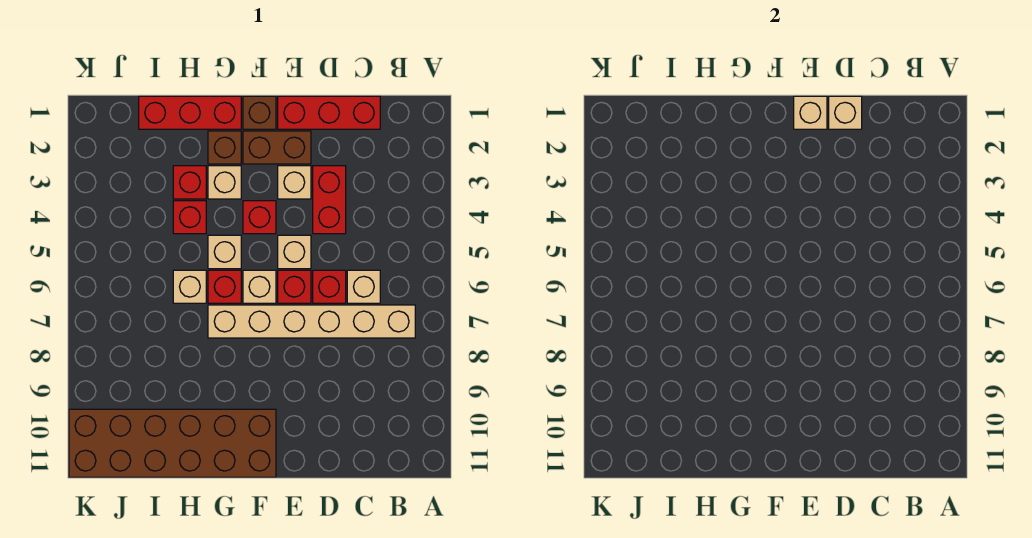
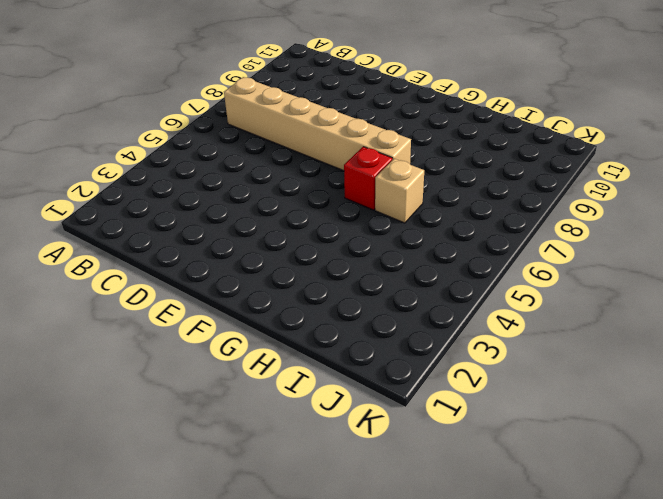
none -> red brick C1:E1 level 1
none -> tan brick C6 level 1
none -> red brick D3:D4 level 1

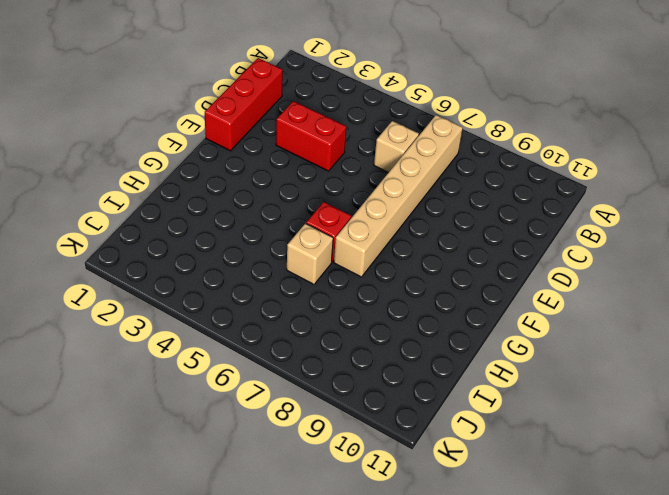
none -> red brick D6 level 1
none -> brown brick E2:F2 level 1
none -> tan brick E3 level 1

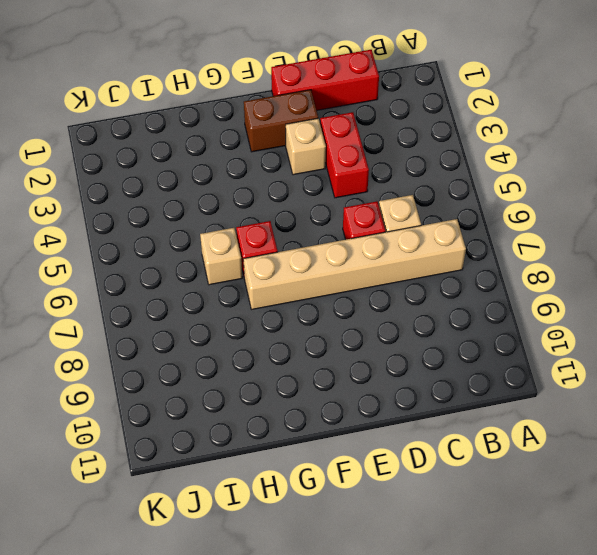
none -> tan brick E5 level 1
none -> red brick E6 level 1
none -> brown brick F1 level 1

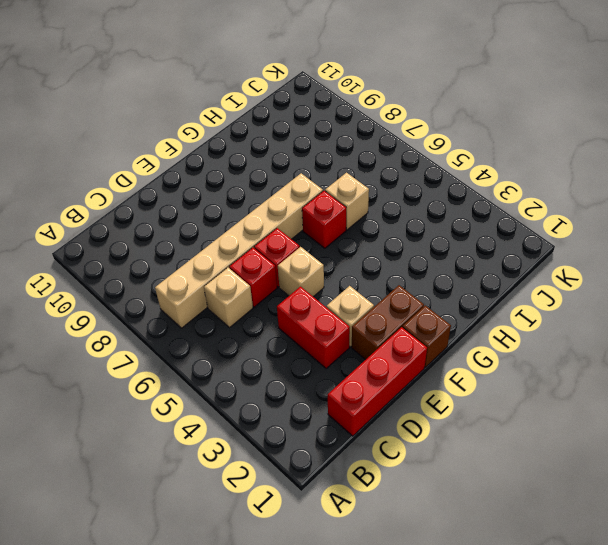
none -> red brick F4 level 1
none -> tan brick F6 level 1
none -> brown brick F10:K11 level 1

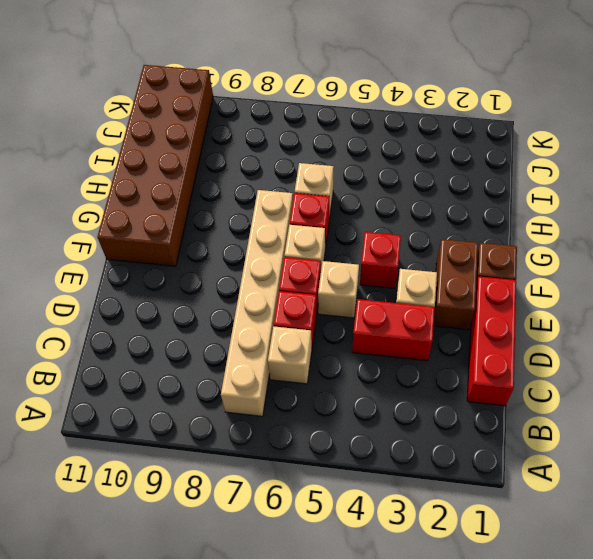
none -> red brick G1:I1 level 1
none -> brown brick G2 level 1
none -> tan brick G3 level 1

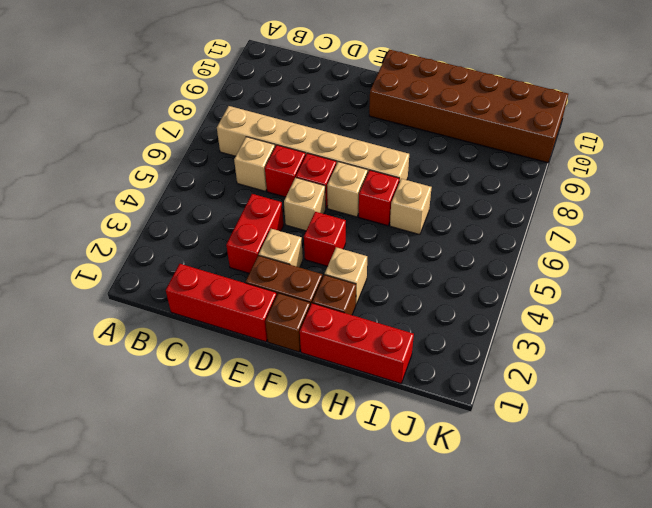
none -> tan brick G5 level 1
none -> red brick H3 level 1
none -> red brick H4 level 1

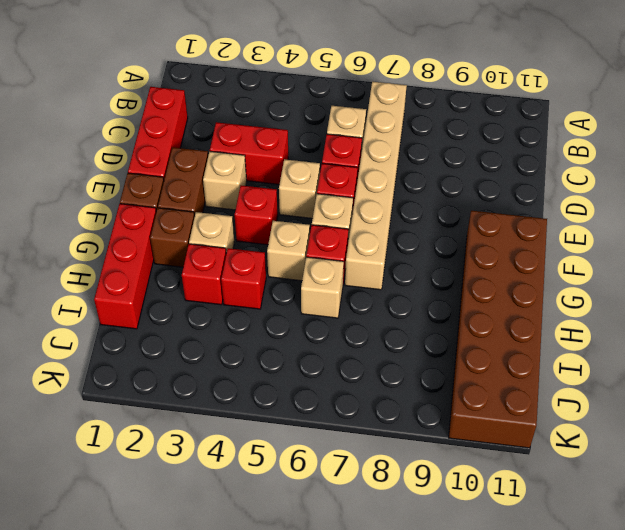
none -> tan brick D1 level 2
none -> tan brick E1 level 2

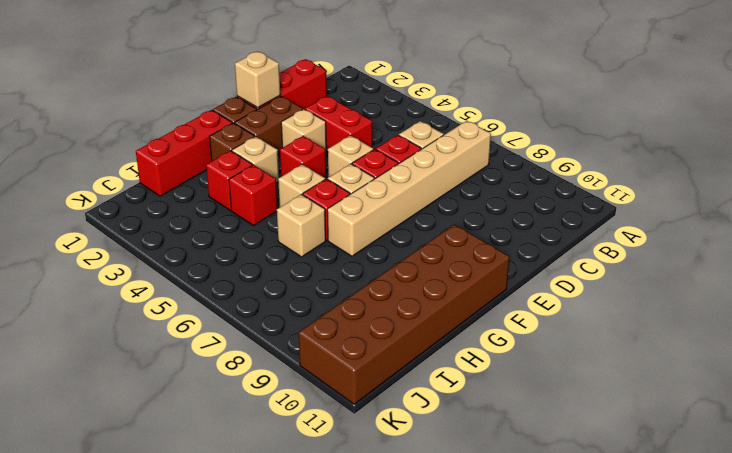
none -> tan brick D1 level 2

